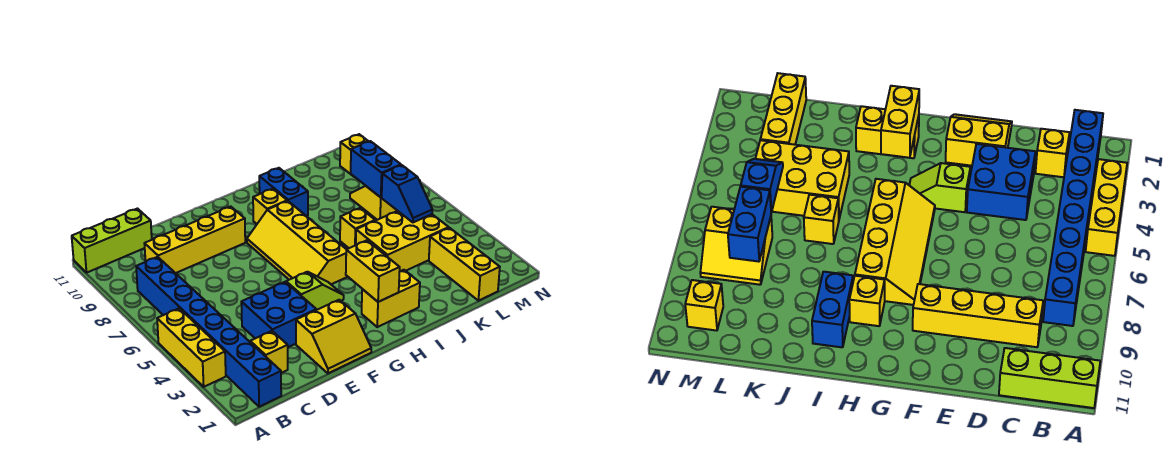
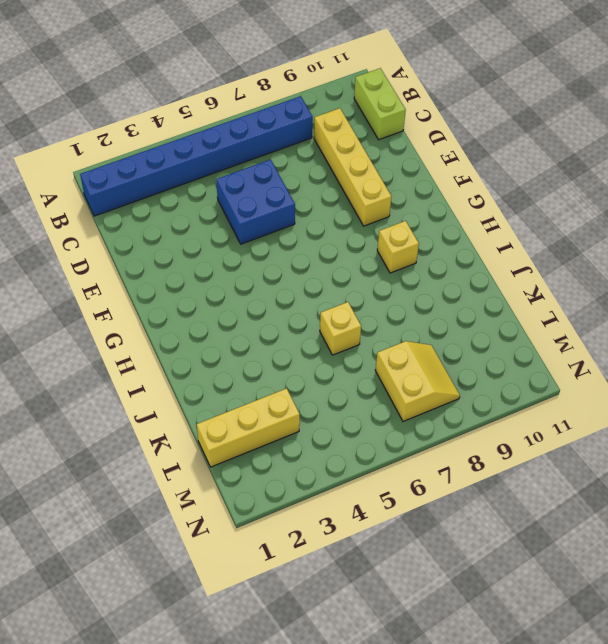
lime brick B11:C11 level 1 -> lime brick A11:C11 level 1
blue brick D5:E6 level 1 -> blue brick D3:E4 level 1
none -> yellow brick A3:A5 level 1
none -> yellow brick C2 level 1
none -> yellow slope E1:F2 level 1 top 2

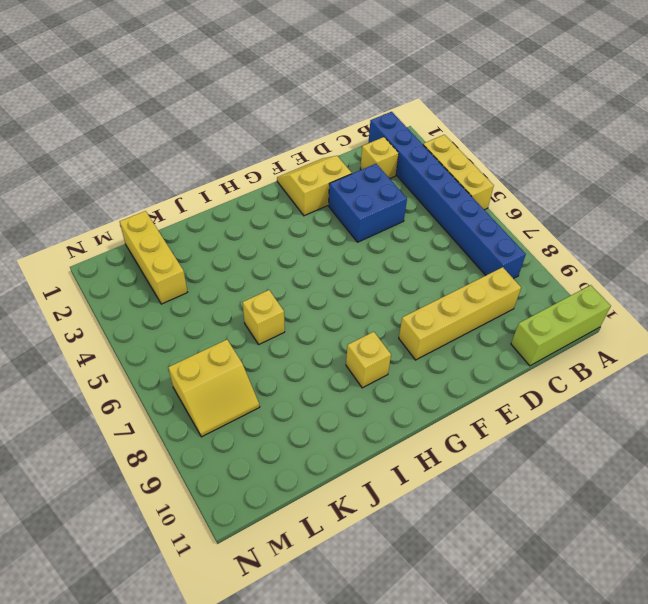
none -> lime slope F4:G4 level 1 top F
none -> yellow slope G5:H8 level 1 top H
none -> yellow brick H2:I2 level 1

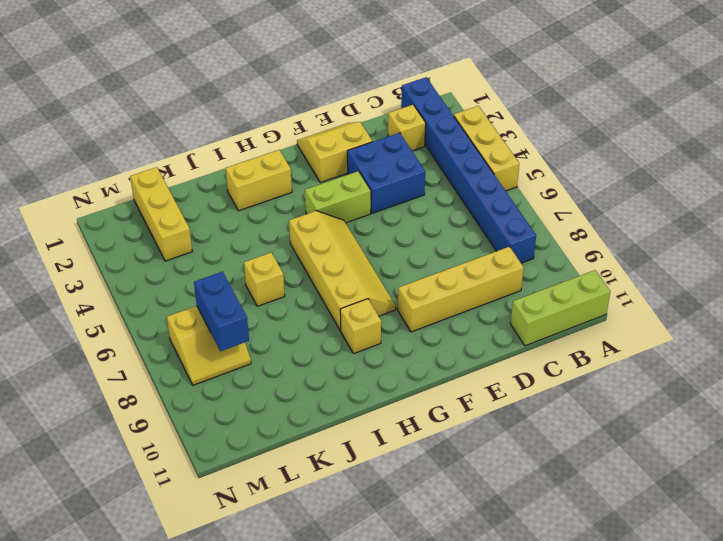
lime brick F4:G4 level 1 -> lime slope F4:G4 level 1 top F
none -> blue brick I9:I10 level 1
none -> yellow brick J4:L5 level 1
none -> yellow brick M10 level 1

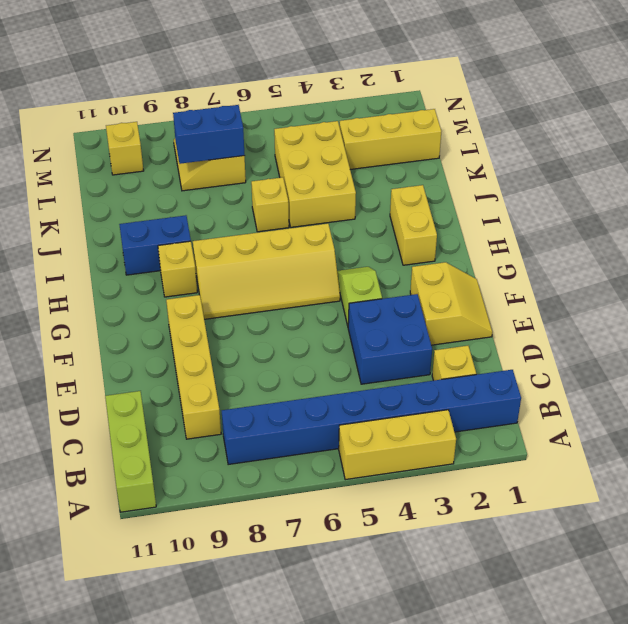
none -> yellow brick H2:H3 level 2
none -> blue slope L5:L6 level 2 top 6

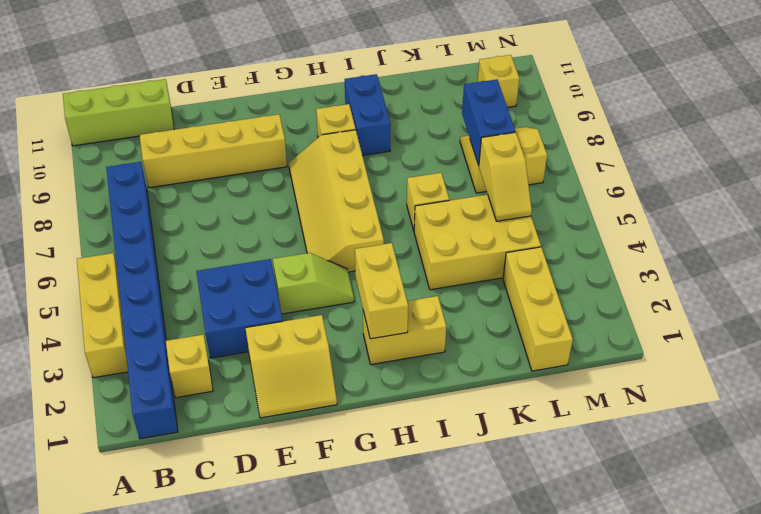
yellow slope L5:L6 level 2 top 6 -> blue slope L5:L6 level 2 top 6

